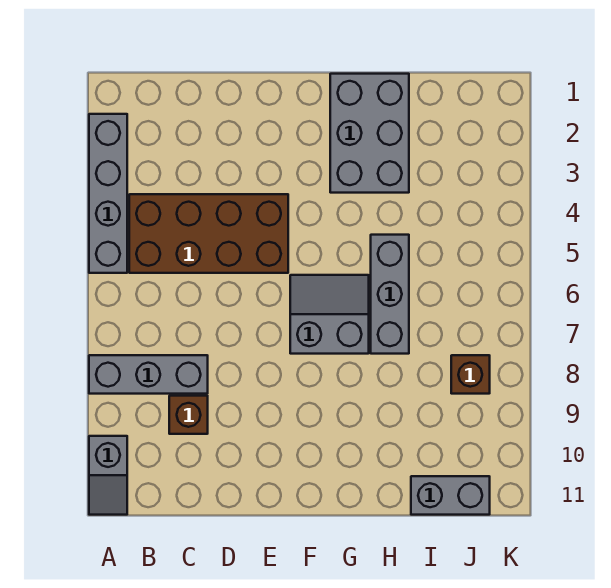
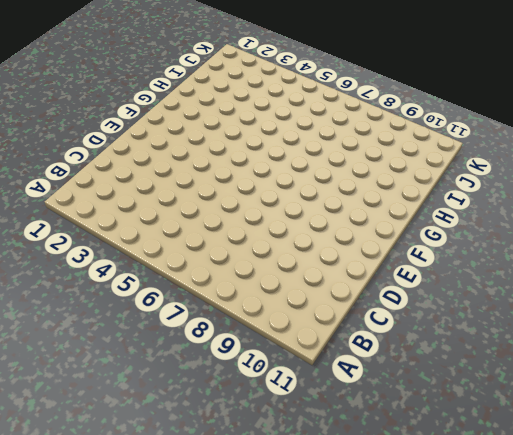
none -> grey brick A2:A5 level 1
none -> grey brick A8:C8 level 1

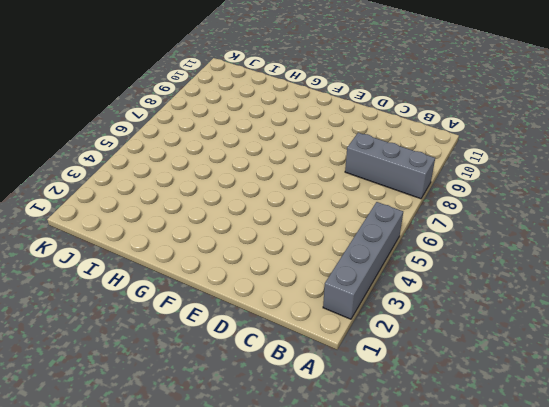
none -> grey slope A10:A11 level 1 top 10
none -> brown brick B4:E5 level 1

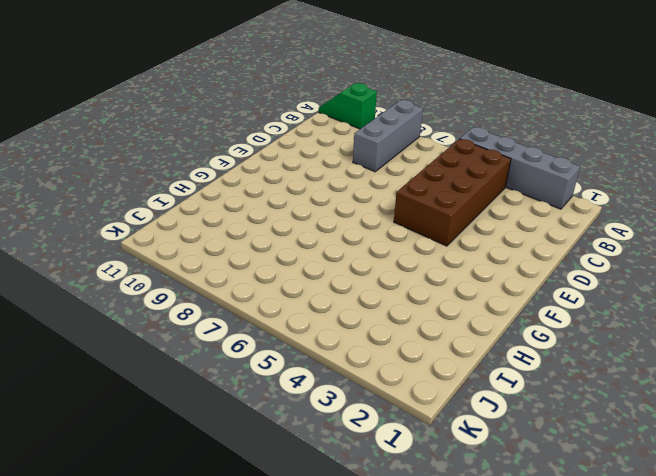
green slope A10:A11 level 1 top 10 -> grey slope A10:A11 level 1 top 10
none -> brown brick C9 level 1
none -> grey slope F6:G7 level 1 top 7

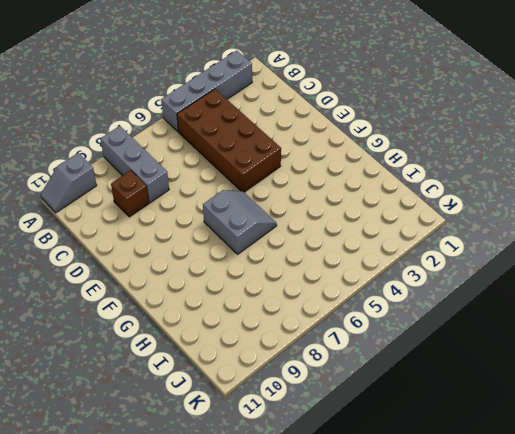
none -> grey brick G1:H3 level 1
none -> grey brick H5:H7 level 1

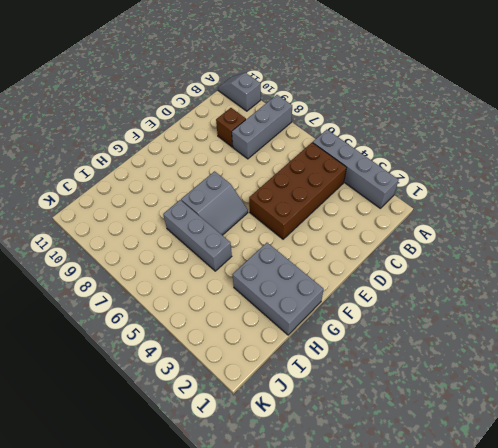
none -> grey brick I11:J11 level 1
none -> brown brick J8 level 1

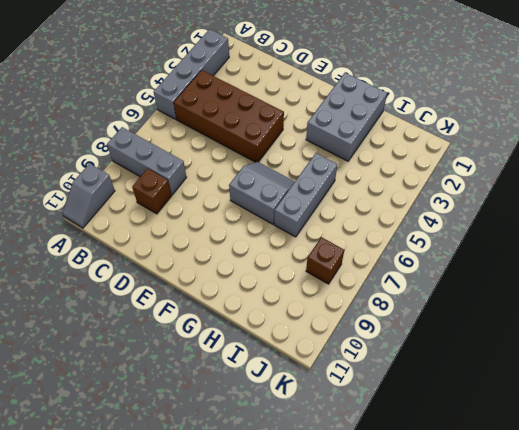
none -> grey brick I11:J11 level 1

